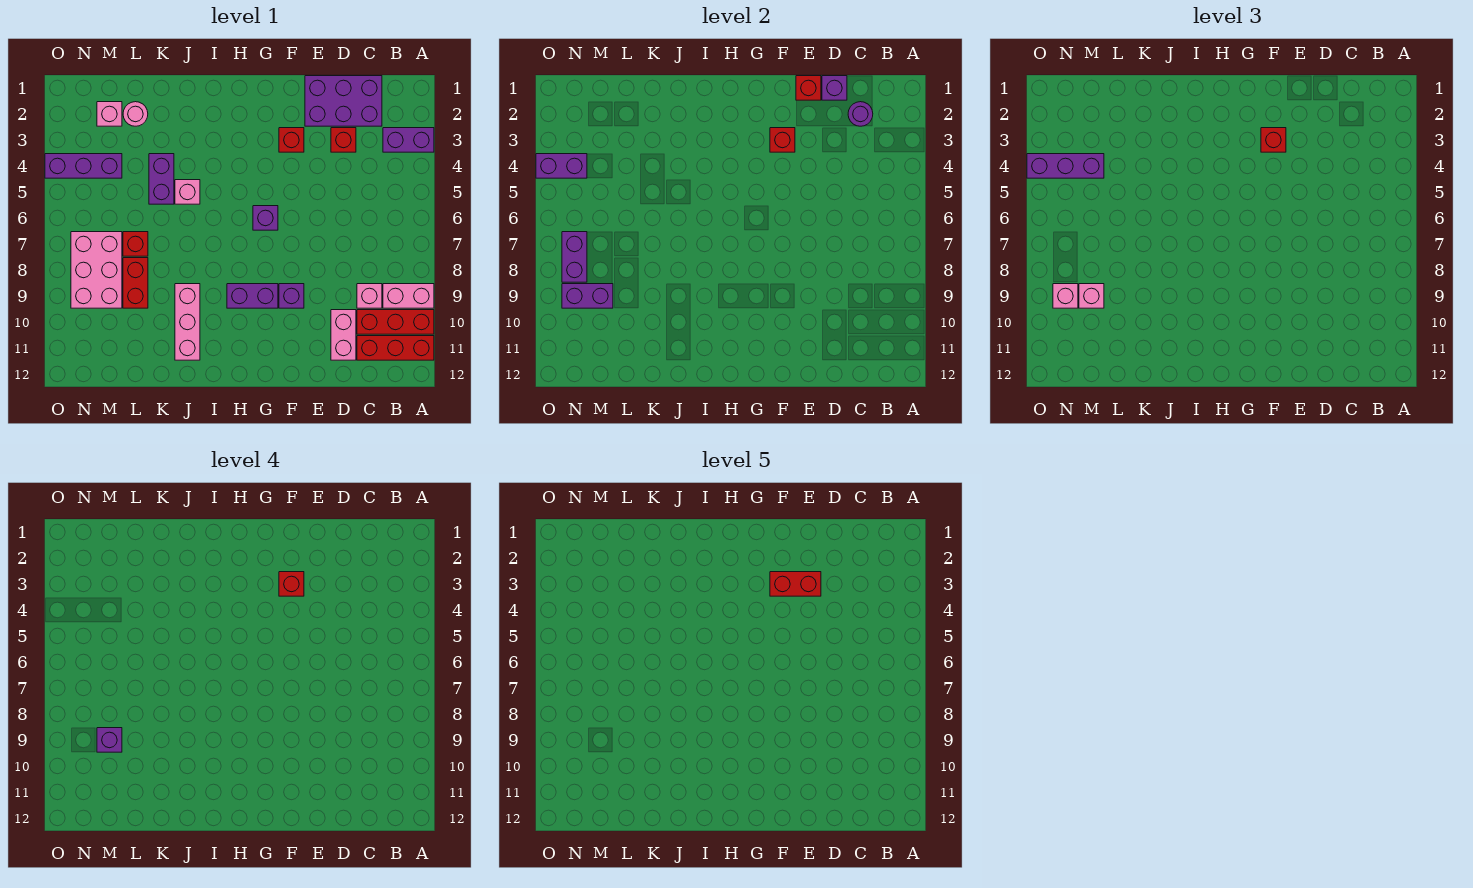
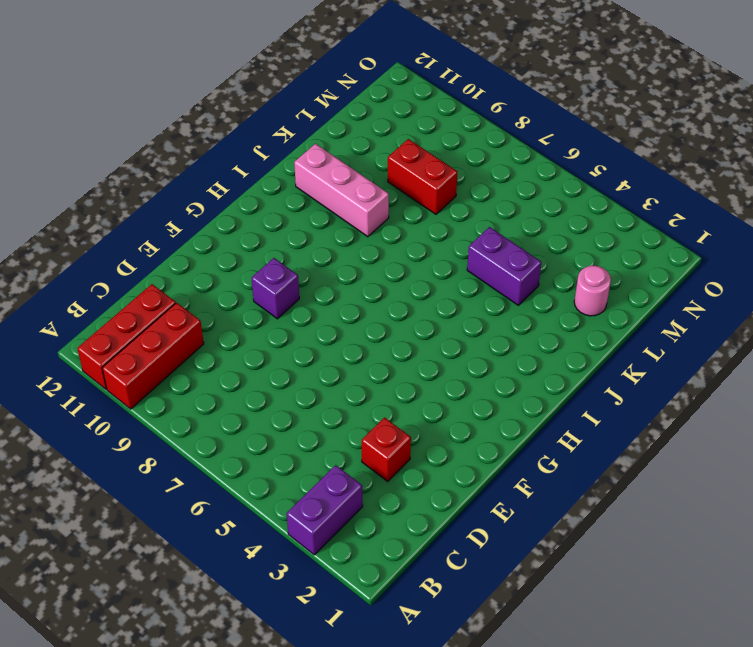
none -> pink brick A9:B9 level 1
none -> purple brick C1:E2 level 1
none -> pink brick C9 level 1
none -> pink brick D10:D11 level 1

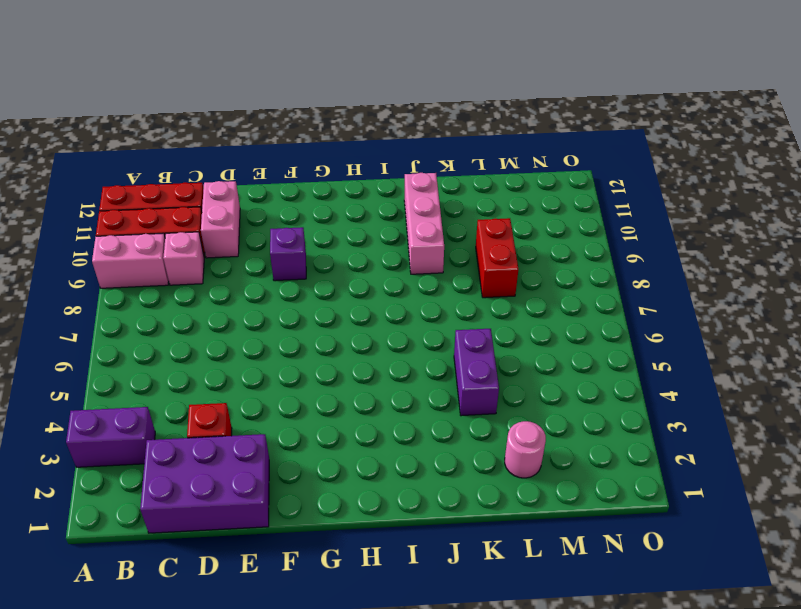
none -> red brick F3 level 1
none -> purple brick G6 level 1
none -> purple brick G9:H9 level 1
none -> pink brick J5 level 1

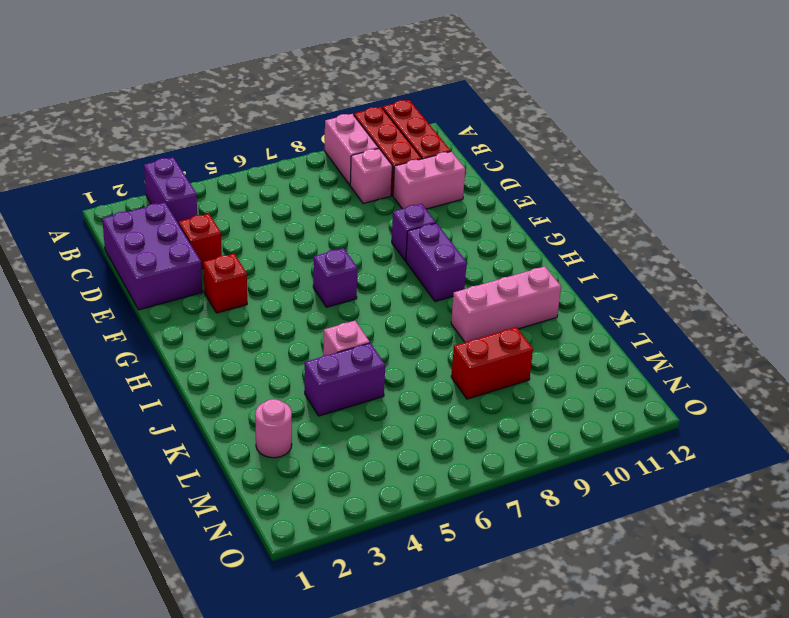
none -> red brick L7 level 1
none -> pink brick M2 level 1
none -> purple brick M4:O4 level 1
none -> pink brick M7:N9 level 1

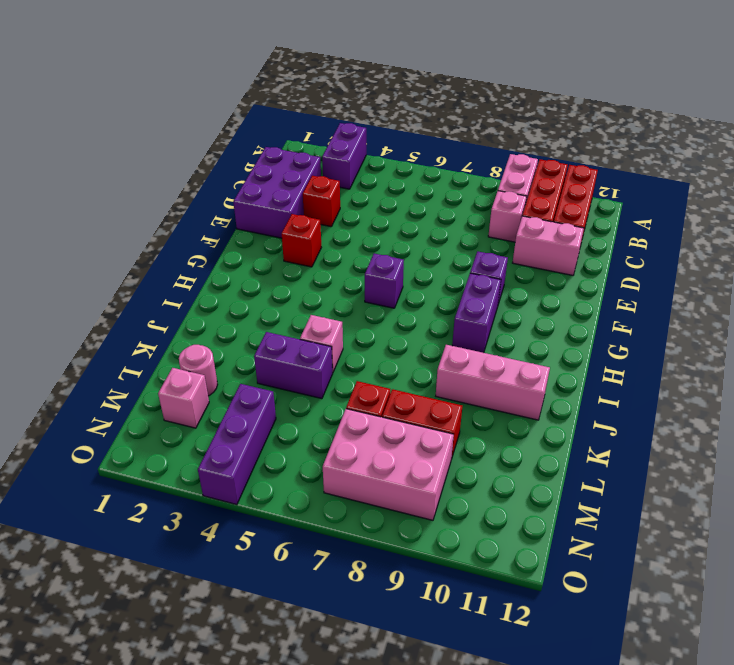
none -> purple round brick C2 level 2
none -> purple brick D1 level 2
none -> red brick E1 level 2
none -> red brick F3 level 2

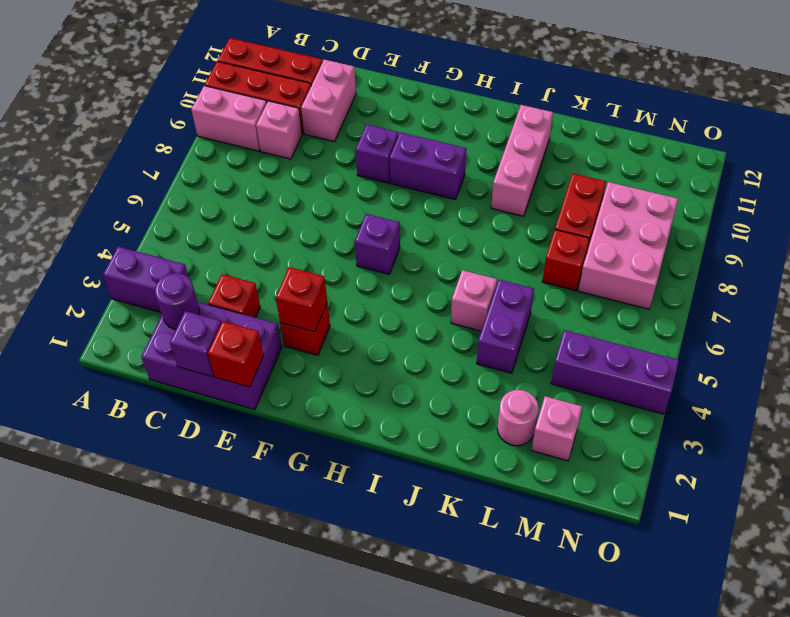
none -> purple brick M9:N9 level 2
none -> purple brick N4:O4 level 2
none -> purple brick N7:N8 level 2
none -> red brick F3 level 3

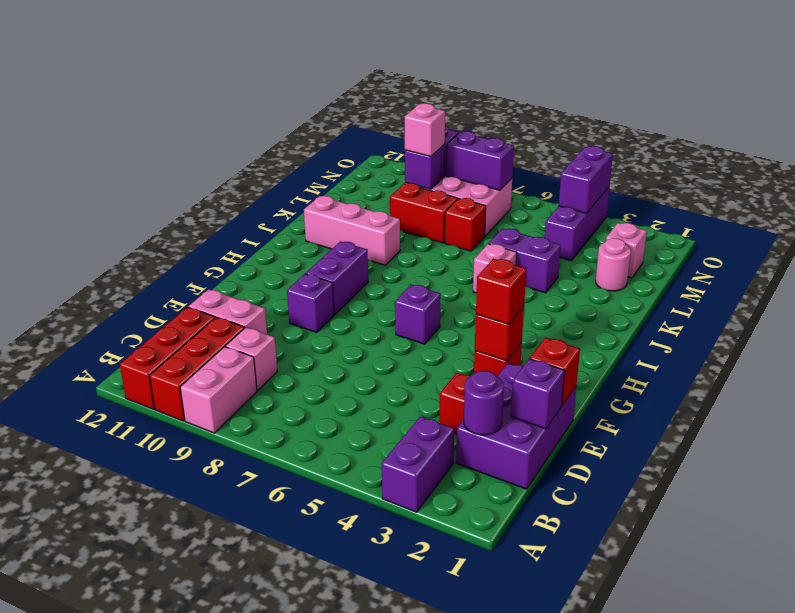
none -> purple brick M4:O4 level 3
none -> pink brick N9 level 3
none -> red brick F3 level 4
none -> purple brick M9 level 4

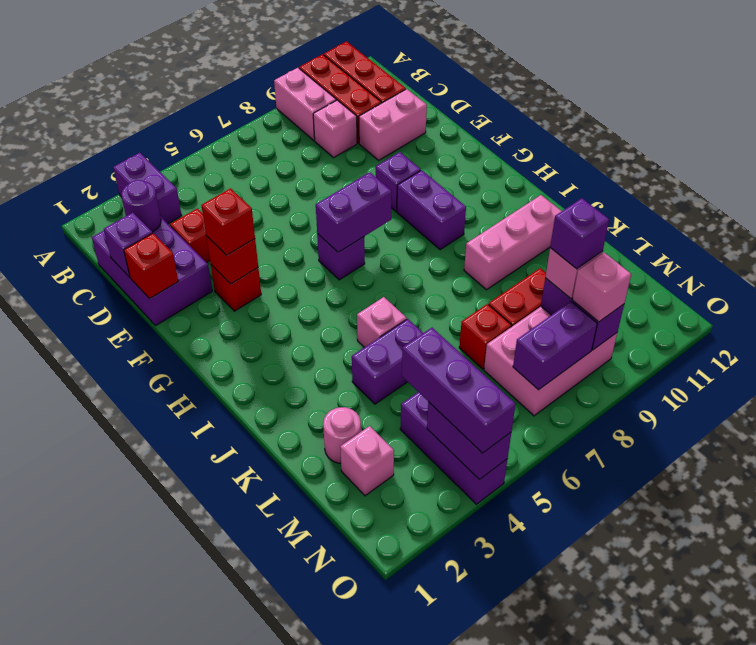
purple brick G6:G7 level 2 -> none
none -> red brick F3 level 4
none -> red brick E3:F3 level 5

